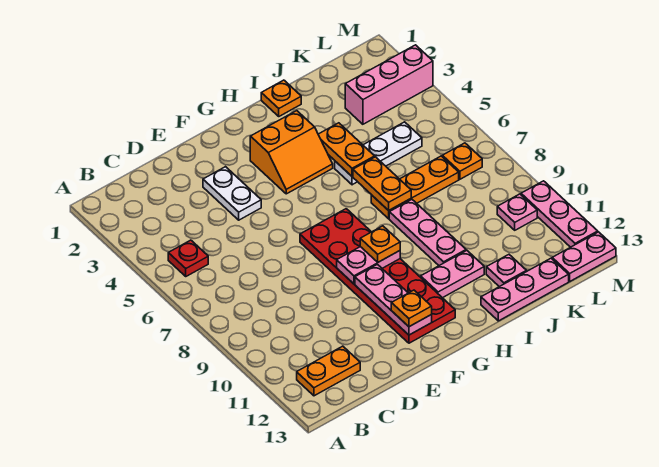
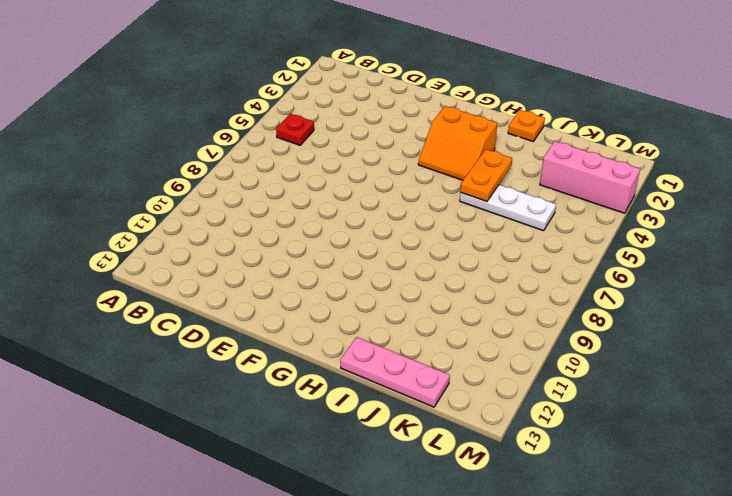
none -> orange plate B12:C12 level 1
none -> white plate E3:E4 level 1
none -> red plate F7:G12 level 1

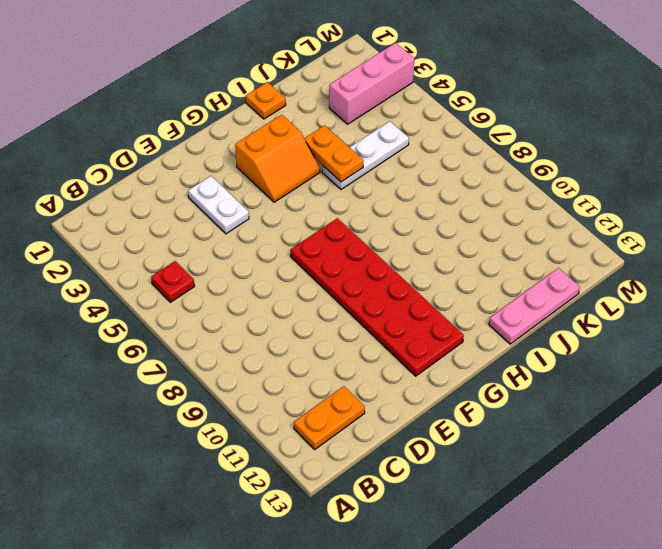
none -> pink plate H11:I11 level 1
none -> orange plate I7:K7 level 1
none -> pink plate I8:I10 level 1

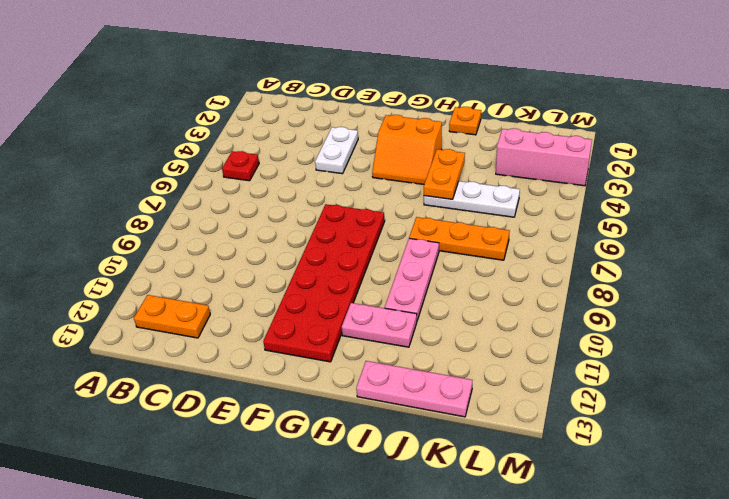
none -> pink plate J12 level 1
none -> orange plate L7 level 1
none -> pink plate L10 level 1

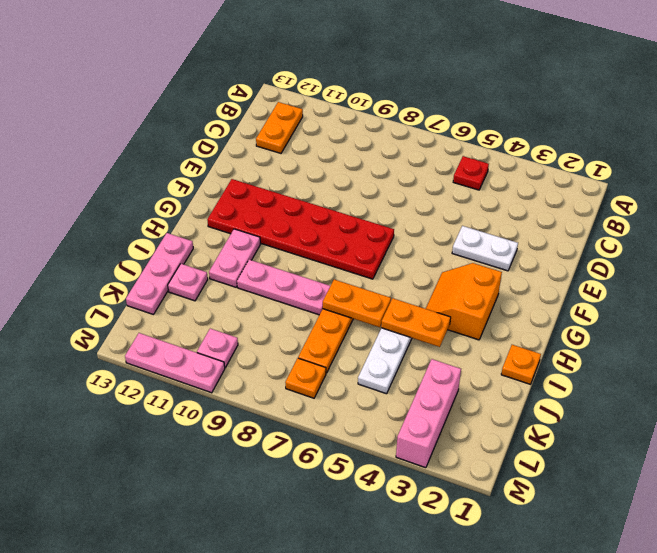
none -> pink plate L13:M13 level 1
none -> pink plate F9:G9 level 2
none -> pink plate F10:F12 level 2

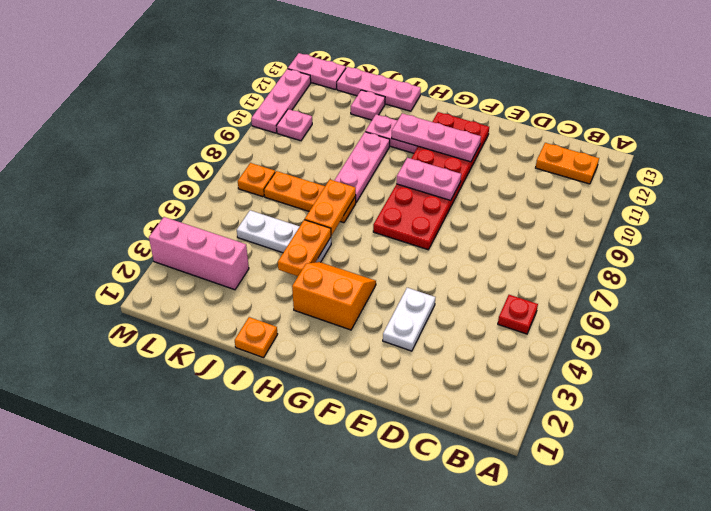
pink plate F11:H11 level 2 -> pink plate F10:F12 level 2
none -> orange plate F12 level 3
none -> orange plate G9 level 3

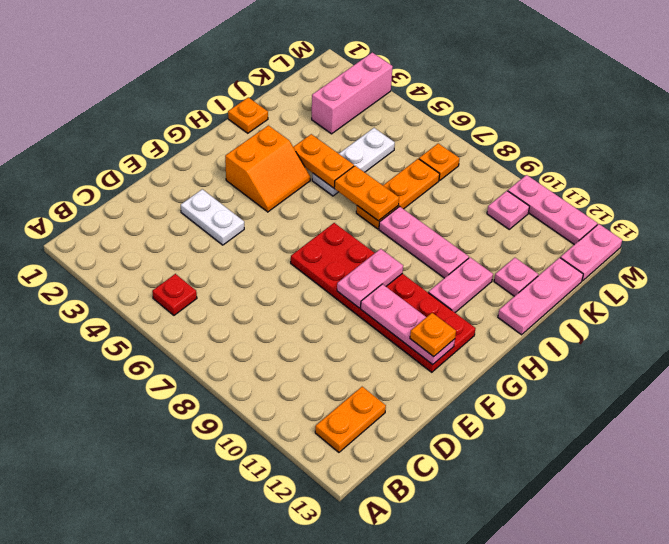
none -> orange plate G9 level 3

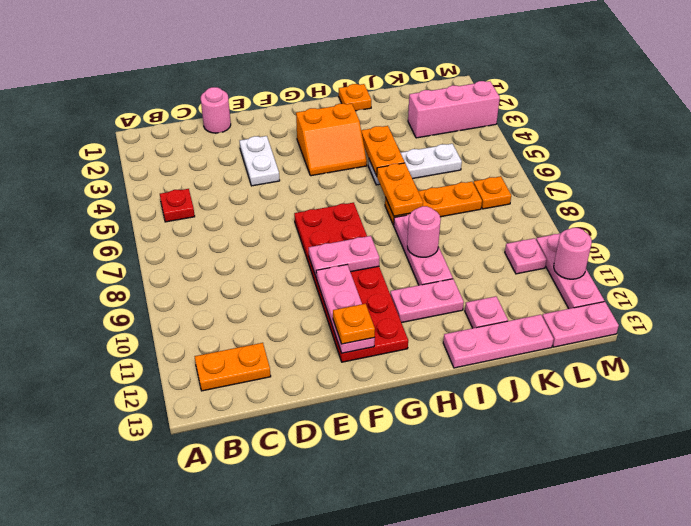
pink round brick D1 level 1 -> none
pink round brick I9 level 2 -> none
pink round brick M11 level 2 -> none
none -> orange plate G9 level 3

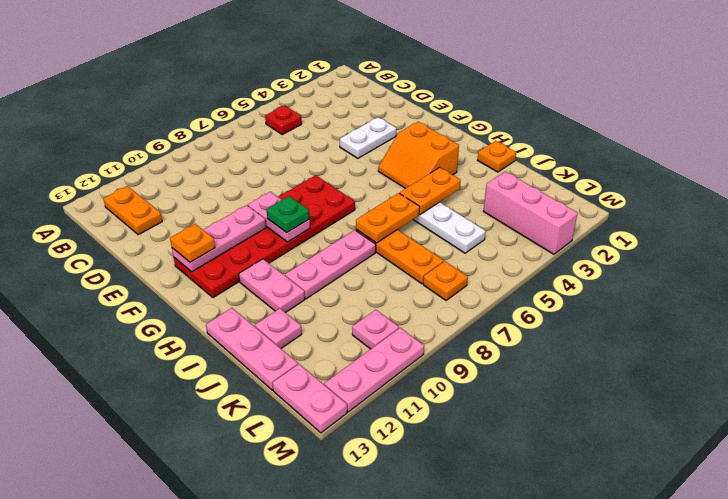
green plate G9 level 3 -> orange plate G9 level 3

